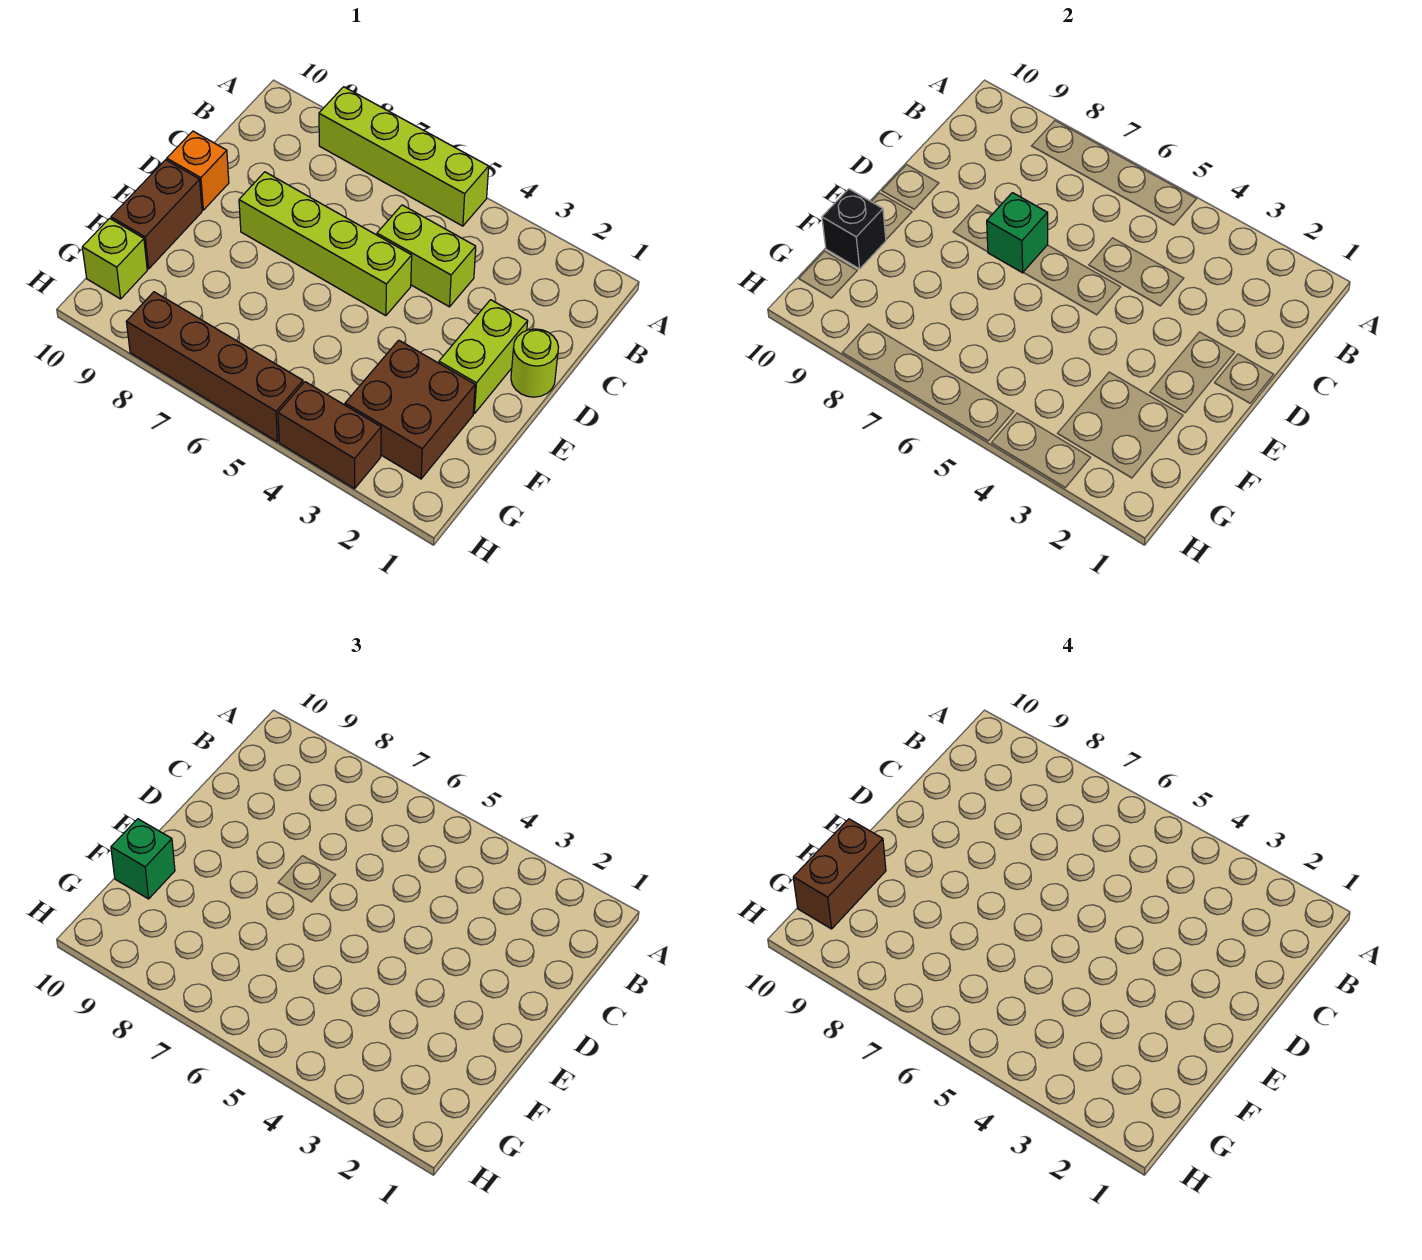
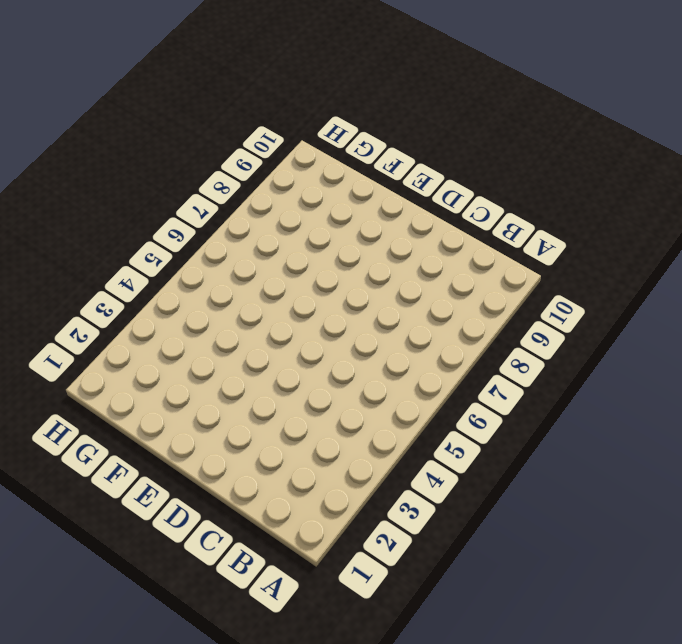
none -> lime brick A5:A8 level 1
none -> lime brick C4:C5 level 1
none -> lime round brick D1 level 1

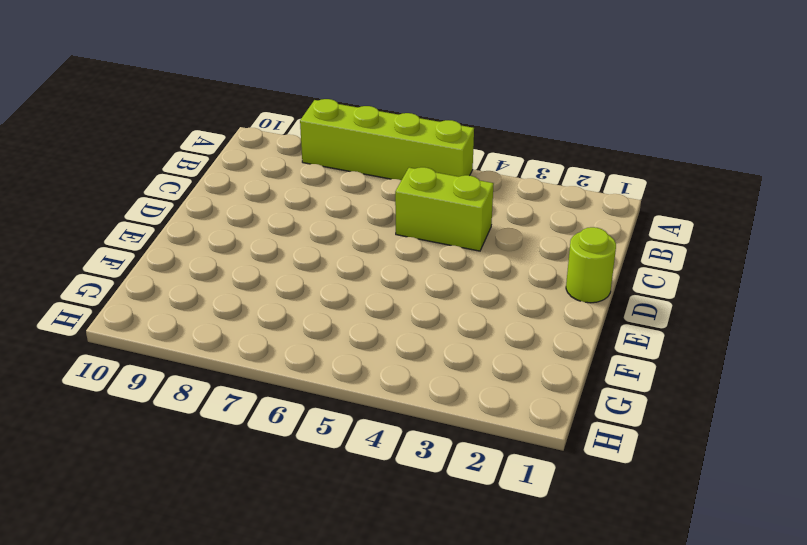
none -> lime brick D2:E2 level 1
none -> lime brick D5:D8 level 1
none -> orange brick D10 level 1

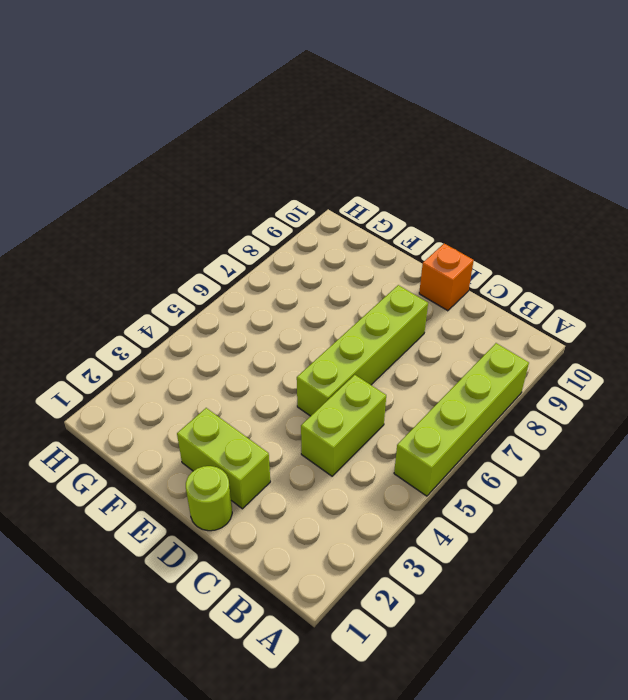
none -> brown brick E10:F10 level 1
none -> brown brick F2:G3 level 1
none -> lime brick G10 level 1

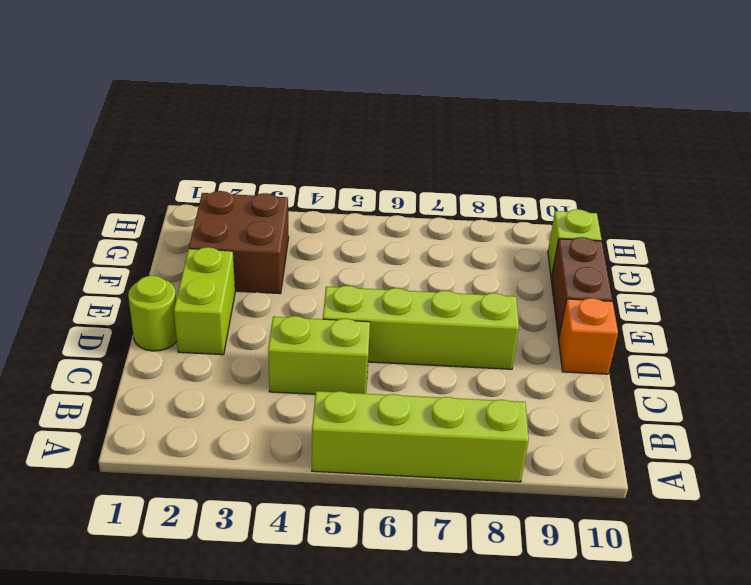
none -> brown brick H3:H4 level 1
none -> brown brick H5:H8 level 1
none -> green brick D7 level 2

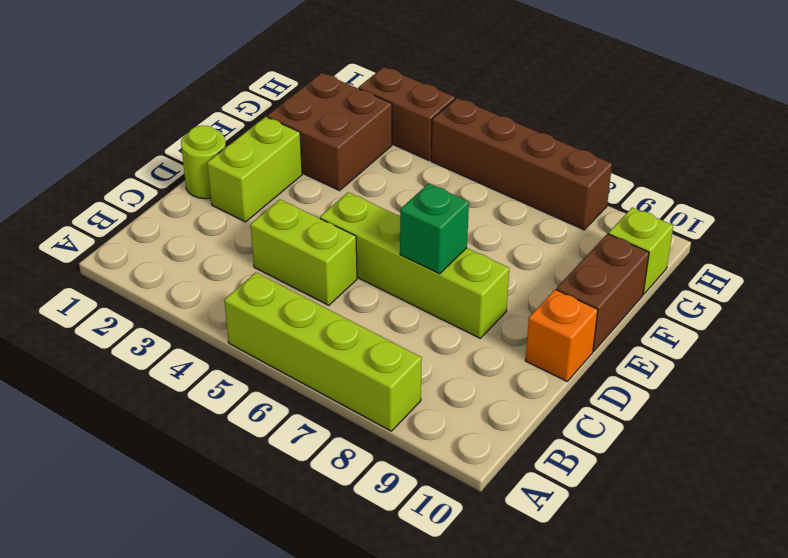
none -> black brick F10 level 2
none -> green brick F10 level 3
none -> brown brick F10:G10 level 4

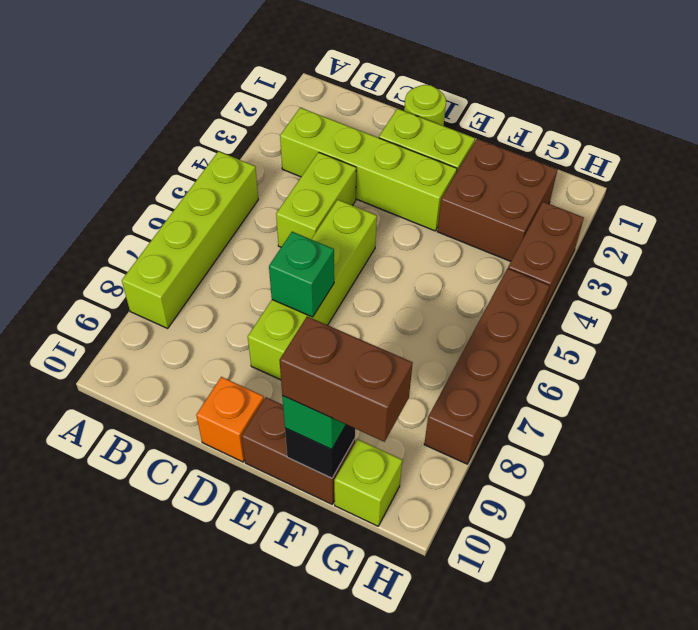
lime brick B3:E3 level 1 -> none

